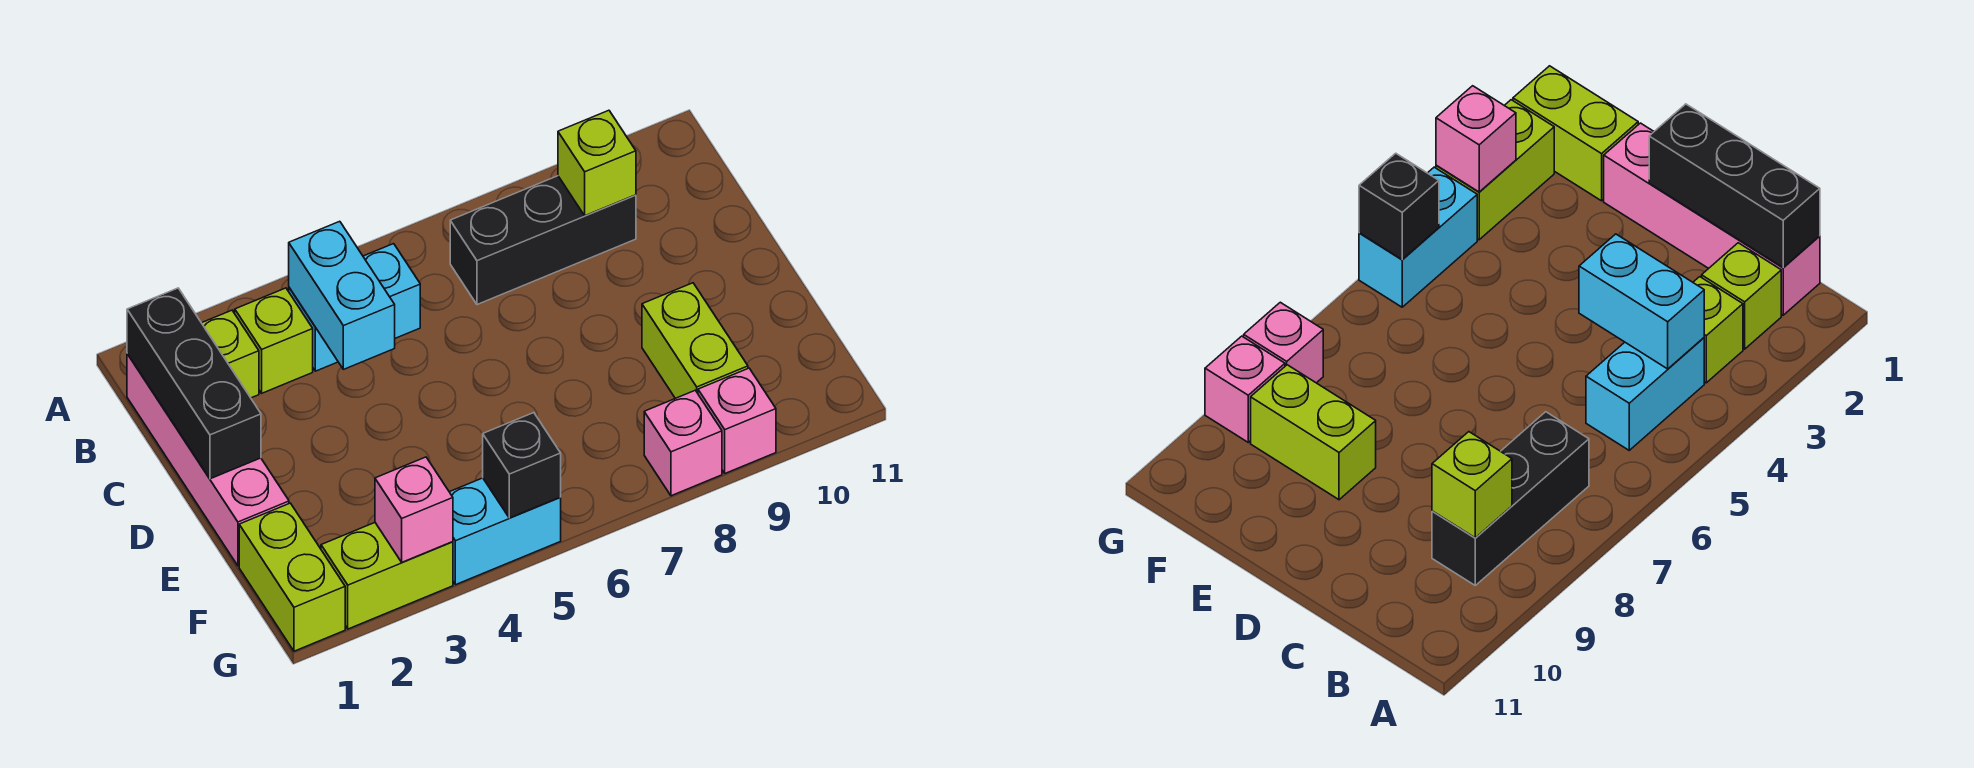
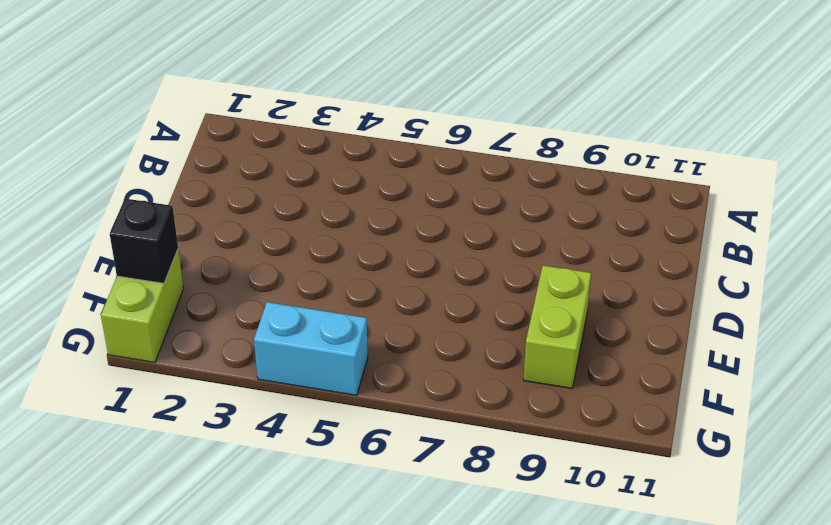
black brick F1 level 2 -> black brick G5 level 2
none -> pink brick B1:E1 level 1
none -> lime brick B2 level 1
none -> lime brick B3 level 1

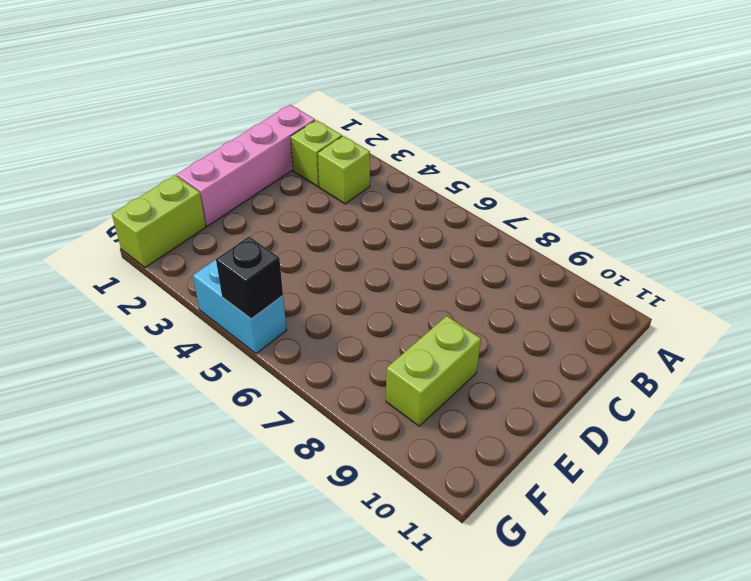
none -> cyan brick B4:B5 level 1
none -> black brick B7:B9 level 1
none -> lime brick G2:G3 level 1

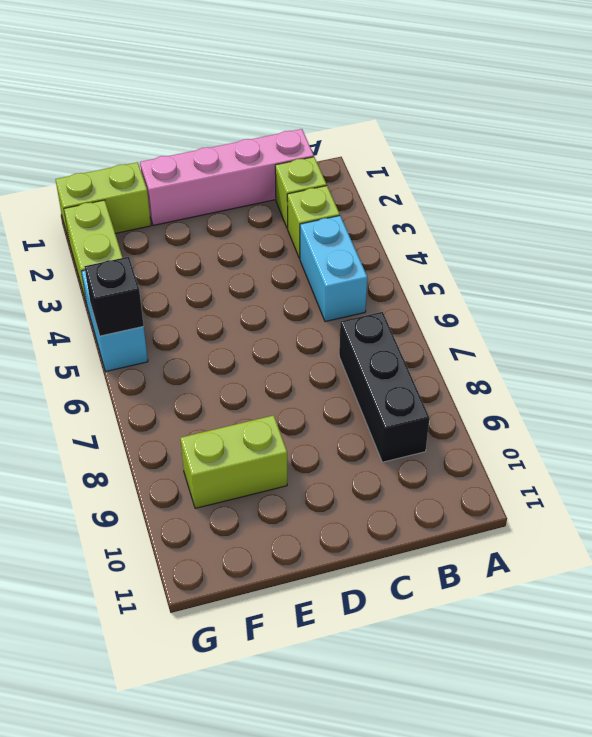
none -> pink brick G8 level 1
none -> pink brick G9 level 1
none -> black brick B1:D1 level 2

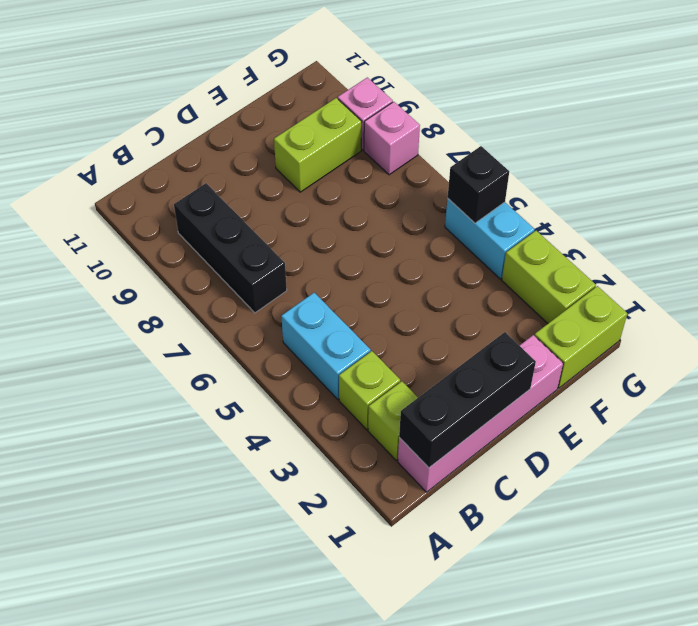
none -> cyan brick B4:C4 level 2
none -> lime brick B9 level 2
none -> pink brick G3 level 2

